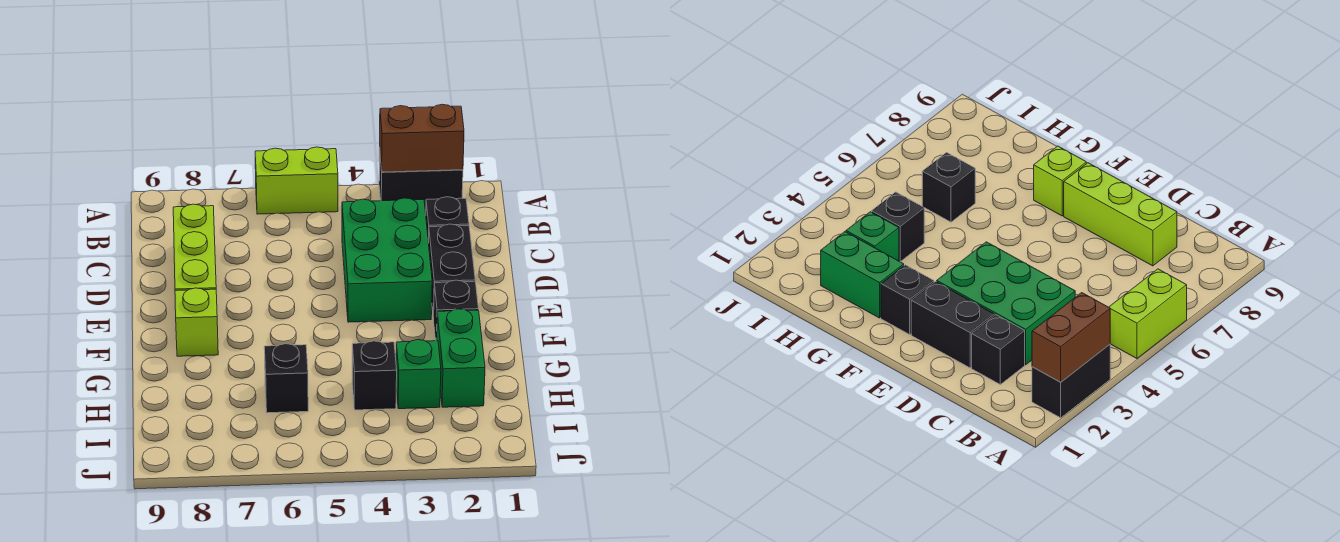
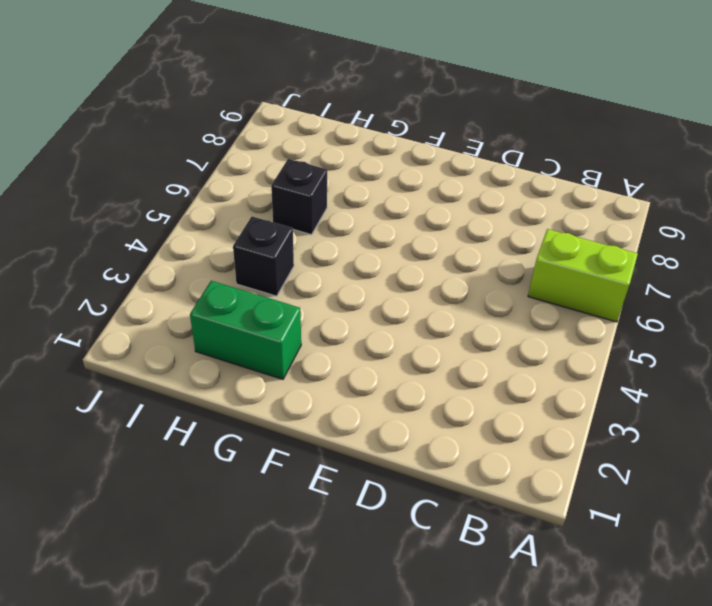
lime brick A6:B6 level 1 -> lime brick A5:A6 level 1
none -> black brick A2:A3 level 1
none -> black brick C2 level 1
none -> green brick C3:E4 level 1

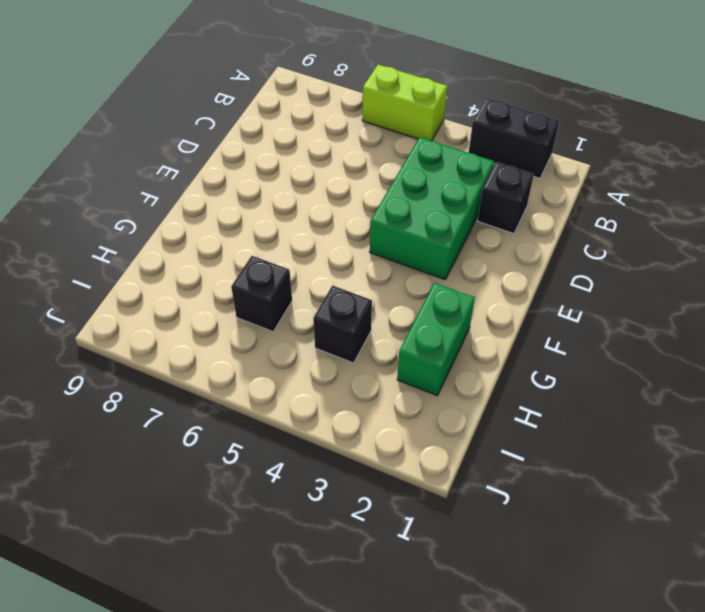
none -> lime brick C8:E8 level 1
none -> black brick D2:E2 level 1
none -> black brick F2 level 1

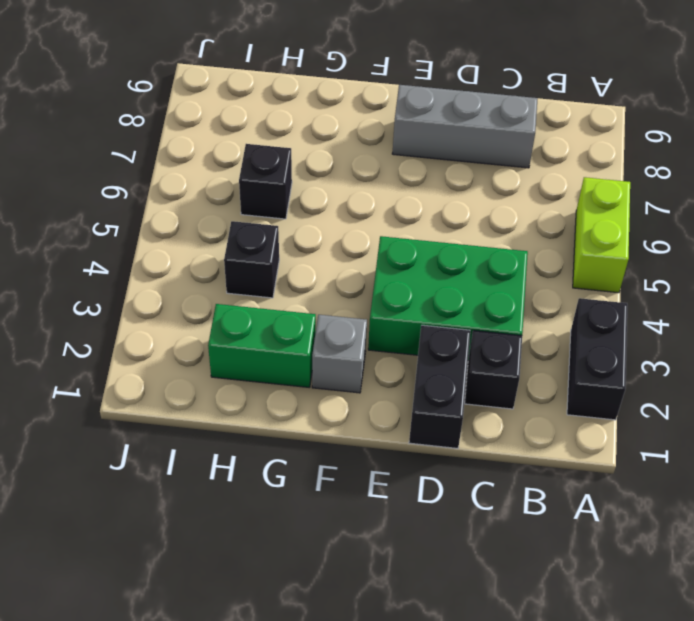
grey brick C8:E8 level 1 -> lime brick C8:E8 level 1
black brick D1:D2 level 1 -> black brick D2:E2 level 1
grey brick F2 level 1 -> black brick F2 level 1
none -> lime brick F8 level 1
none -> green brick H3 level 1
none -> brown brick A2:A3 level 2

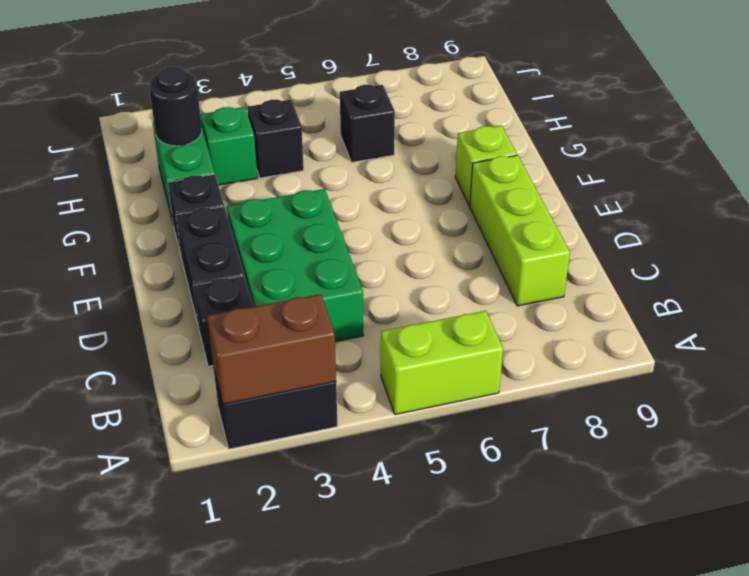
black round brick H2 level 2 -> none

